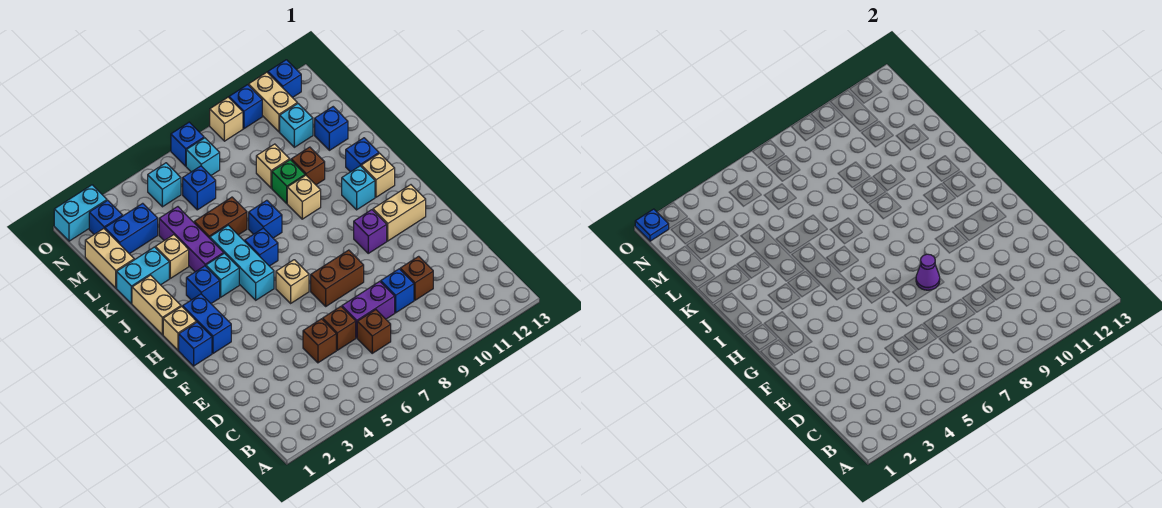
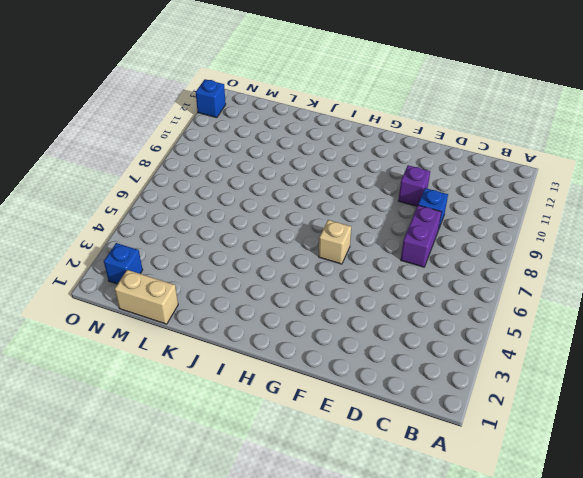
purple brick E10 level 1 -> purple brick G10 level 1
none -> brown brick C7 level 1
none -> brown brick D5 level 1
none -> brown brick D6 level 1
none -> brown brick D10 level 1

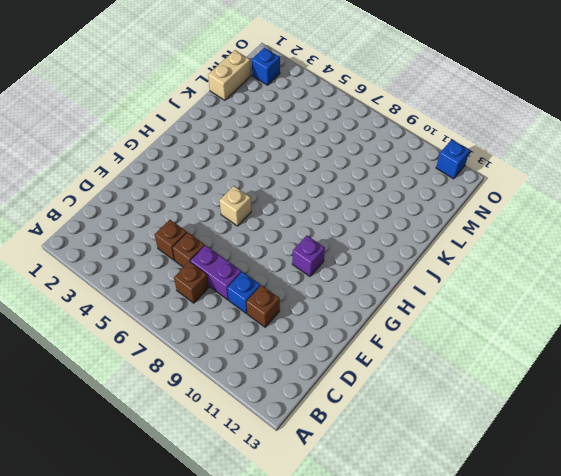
none -> brown brick F7:F8 level 1
none -> blue brick G1 level 1
none -> blue brick G2:H2 level 1
none -> tan brick G11:G12 level 1

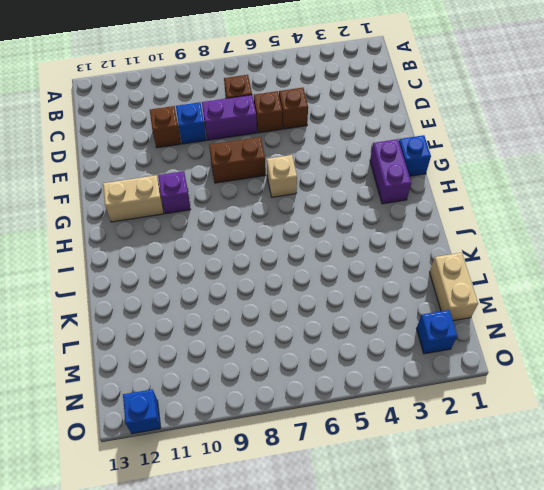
purple brick G2:H2 level 1 -> blue brick G2:H2 level 1
none -> tan brick H1 level 1
none -> cyan brick H5:J5 level 1
none -> tan brick I1:J1 level 1
none -> blue brick I3 level 1

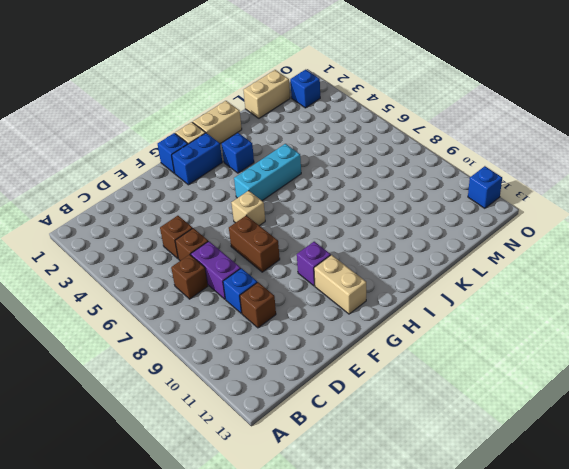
none -> cyan brick I4 level 1
none -> blue brick I6 level 1
none -> cyan brick I11 level 1
none -> tan brick I12 level 1

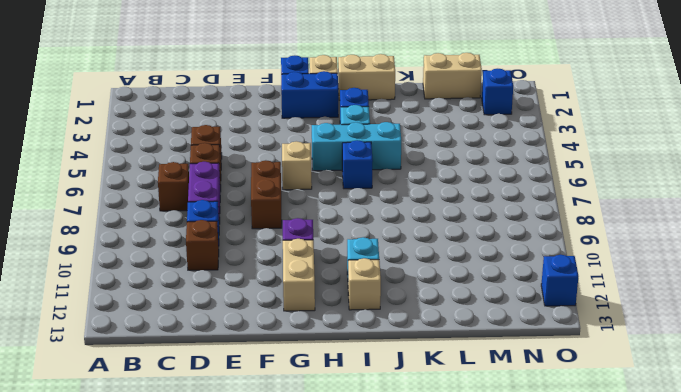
none -> purple brick J4:L4 level 1
none -> blue brick J7 level 1
none -> tan brick J9 level 1
none -> blue brick J12 level 1

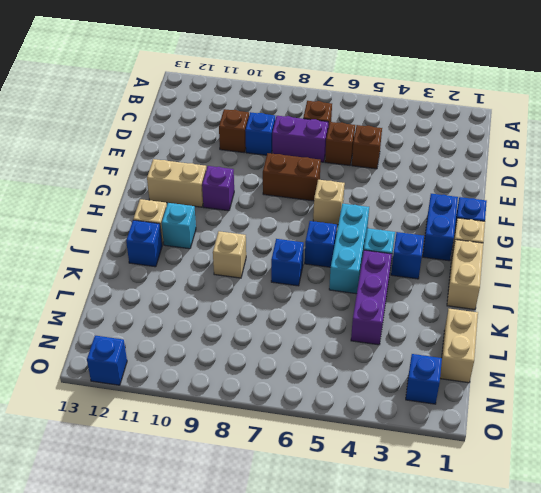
none -> cyan brick K1:K2 level 1
none -> tan brick K3 level 1
none -> brown brick K5:K6 level 1
none -> green brick K9 level 1

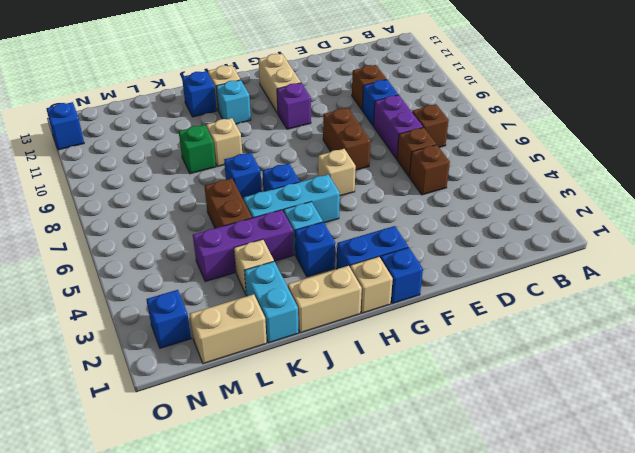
none -> brown brick K10 level 1
none -> tan brick L9 level 1
none -> blue brick L12 level 1
none -> blue brick M2:M3 level 1

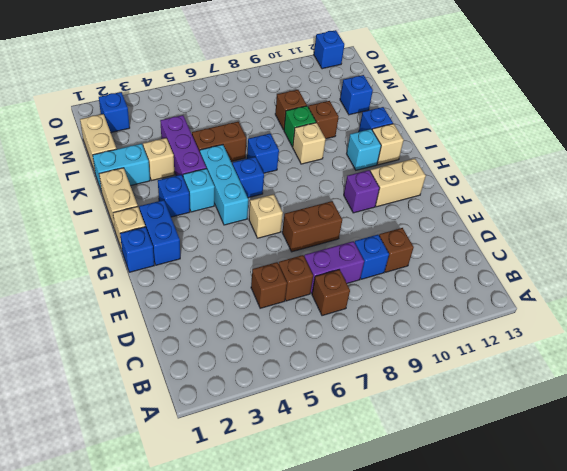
brown brick L9 level 1 -> tan brick L9 level 1
none -> blue brick M2:M3 level 1
none -> blue brick M6 level 1
none -> cyan brick M11 level 1
none -> cyan brick N5 level 1

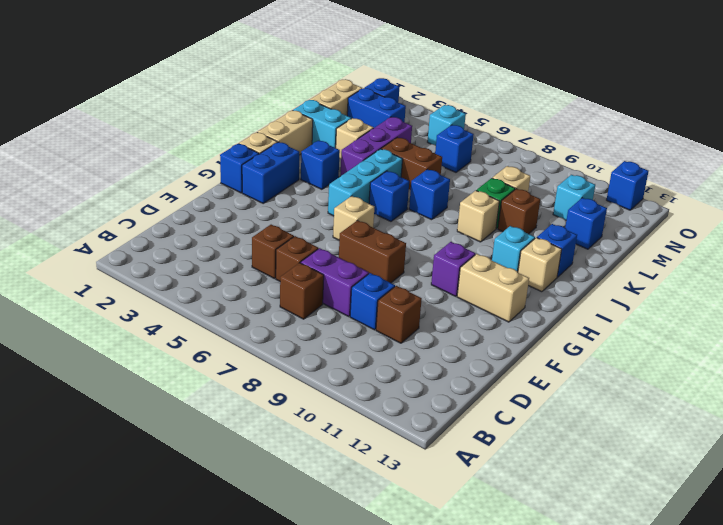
none -> cyan brick I4 level 1
none -> cyan brick N7 level 1
none -> tan brick N11:O11 level 1
none -> cyan brick O1:O2 level 1

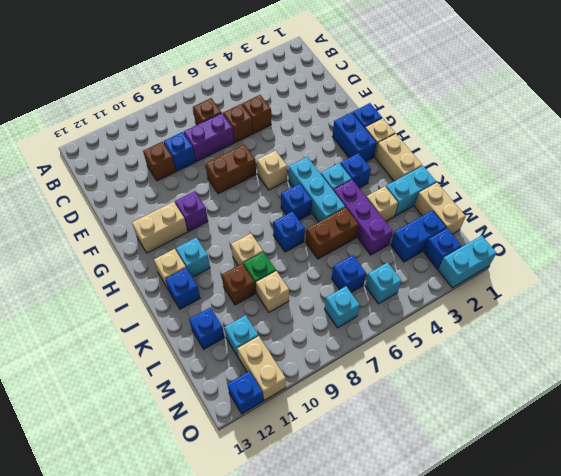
none -> blue brick O7 level 1
none -> tan brick O9 level 1
none -> blue brick O10 level 1
none -> purple cone F8 level 2

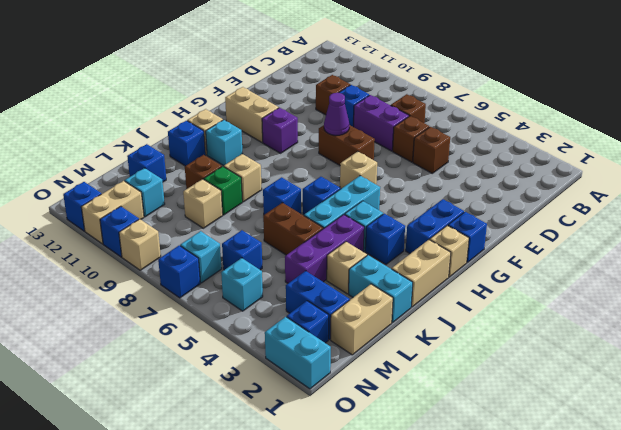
none -> blue plate O1 level 2

